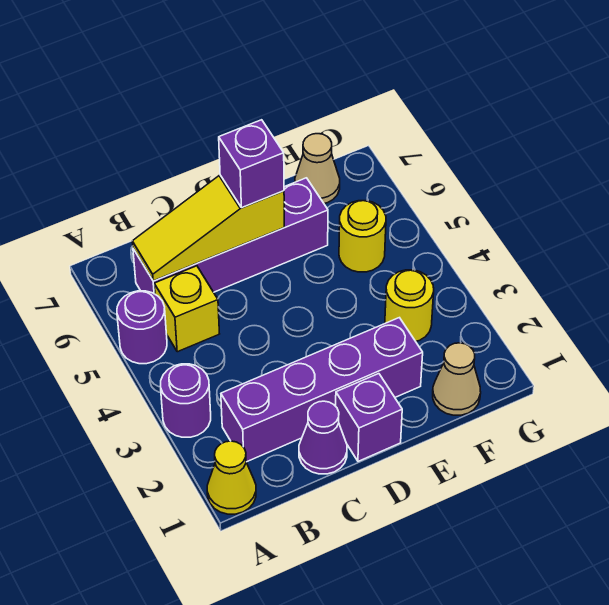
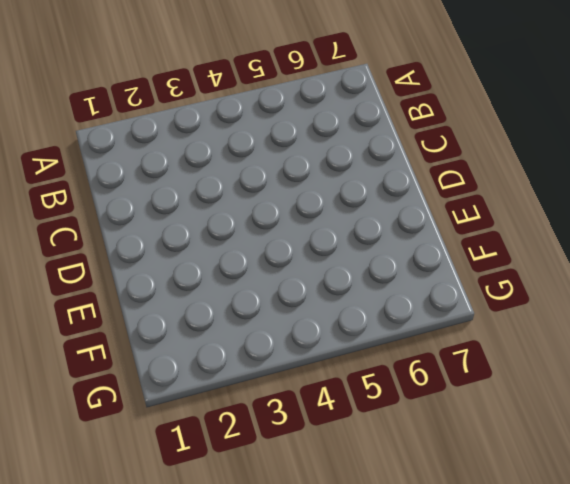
none -> yellow cone A1 level 1
none -> purple round brick A3 level 1
none -> purple round brick A5 level 1

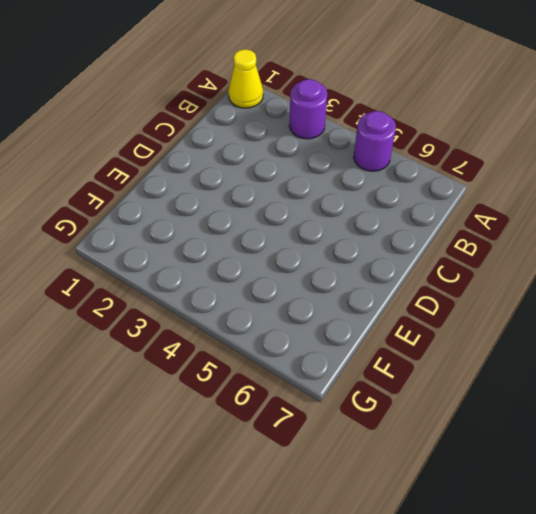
none -> purple brick B2:E2 level 1
none -> yellow brick B5 level 1
none -> purple brick B6:E6 level 1

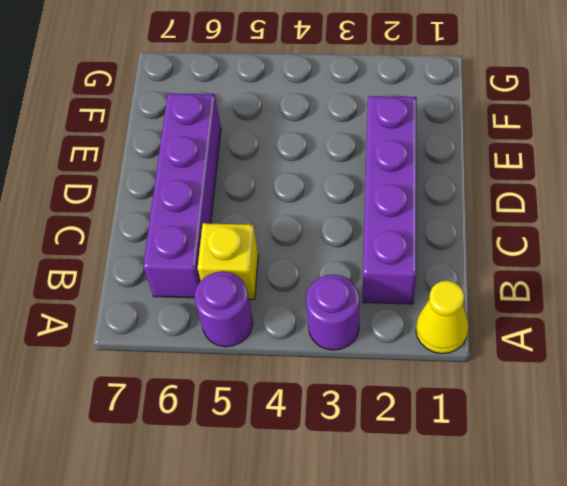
none -> purple cone C1 level 1
none -> purple brick D1 level 1
none -> tan cone F1 level 1

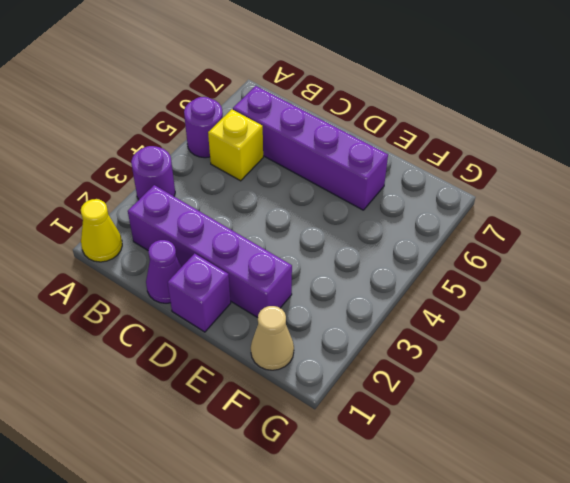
none -> yellow round brick F3 level 1
none -> yellow round brick F5 level 1
none -> tan cone F7 level 1

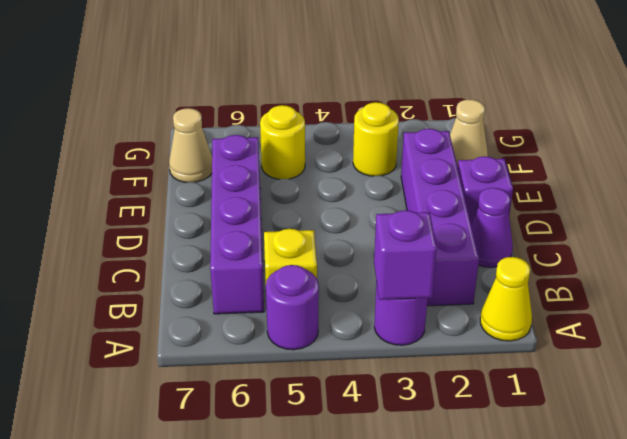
purple brick A3 level 2 -> purple brick D6 level 3
none -> yellow slope B6:D6 level 2 top D

